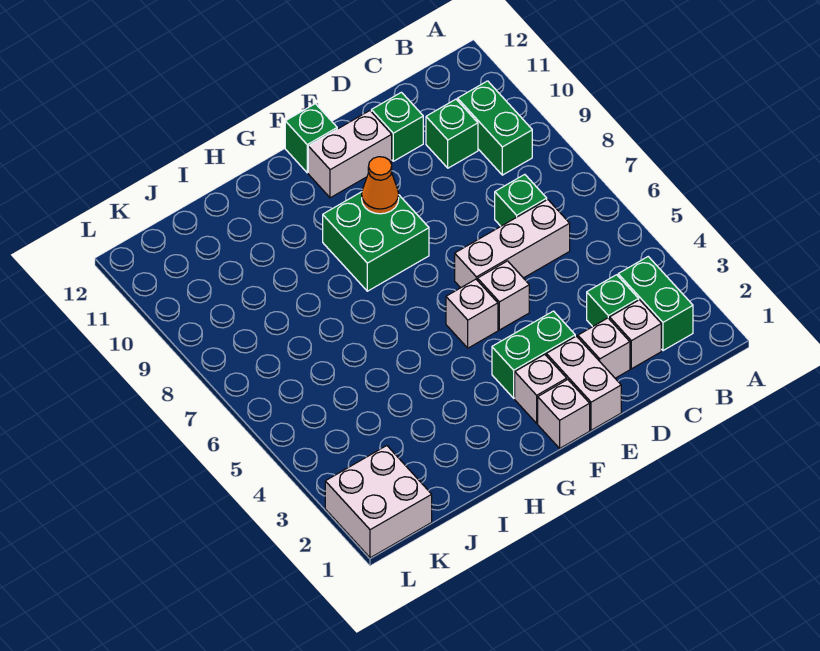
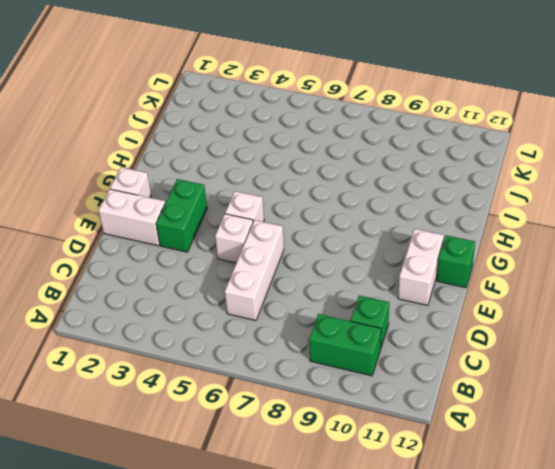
none -> green brick B2:B3 level 1
none -> white brick C2 level 1
none -> green brick C3 level 1

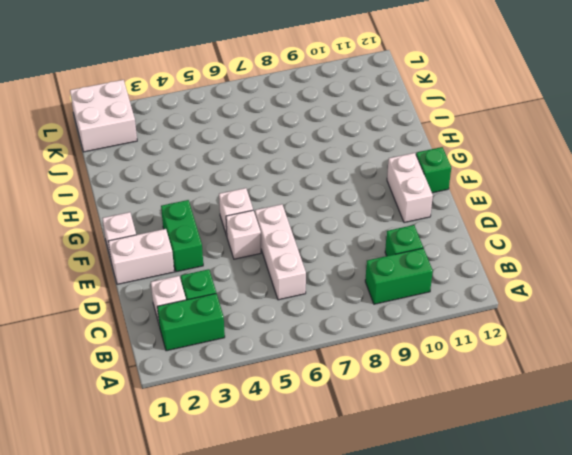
none -> green brick C7 level 1
none -> white brick D2 level 1
none -> green brick D11 level 1

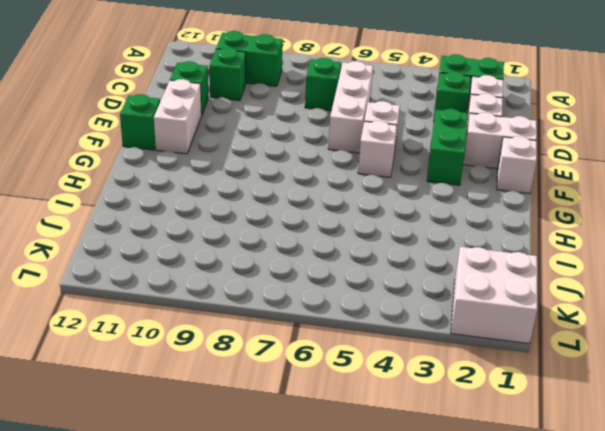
none -> white brick F2 level 1
none -> green brick F8:G9 level 1
none -> orange cone F9 level 2

